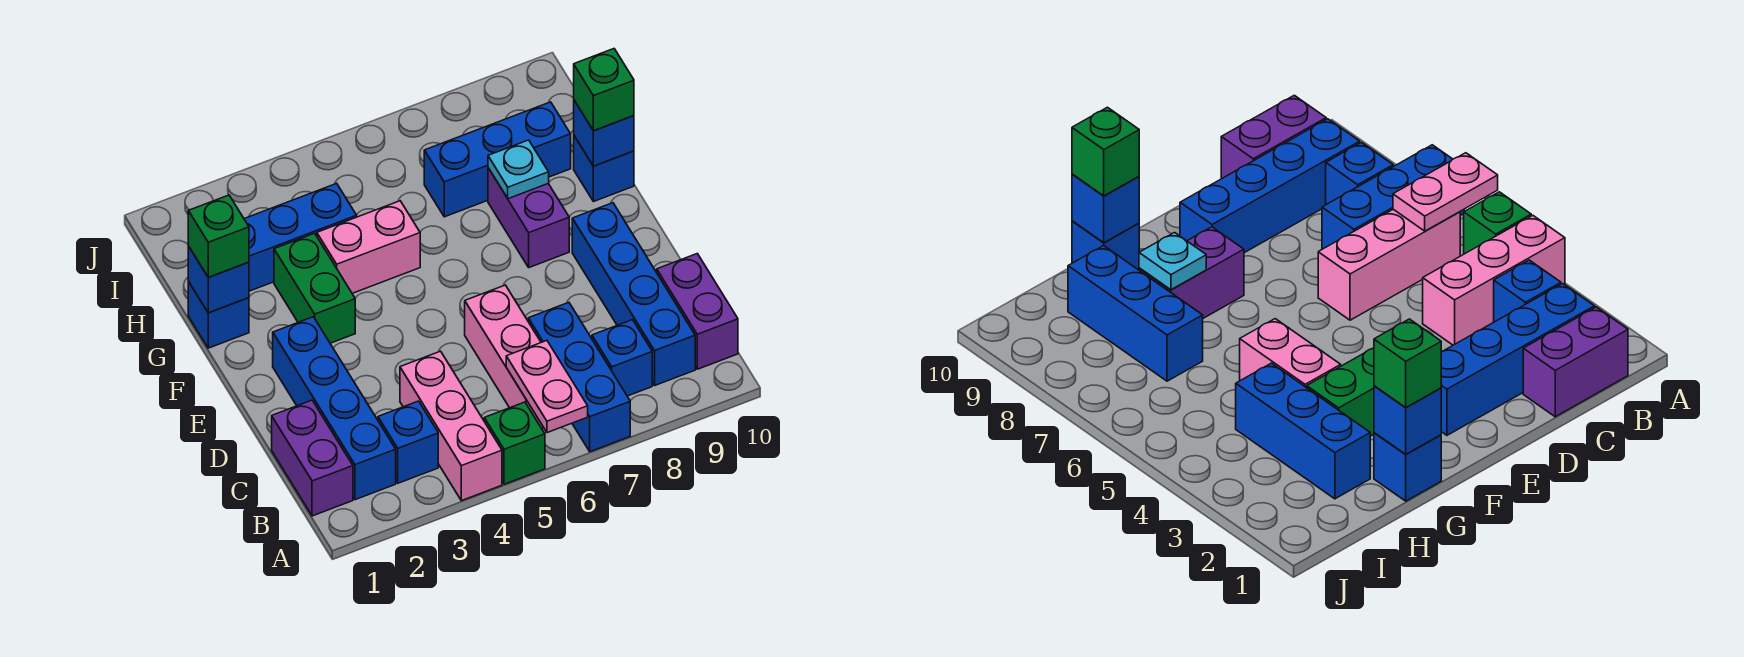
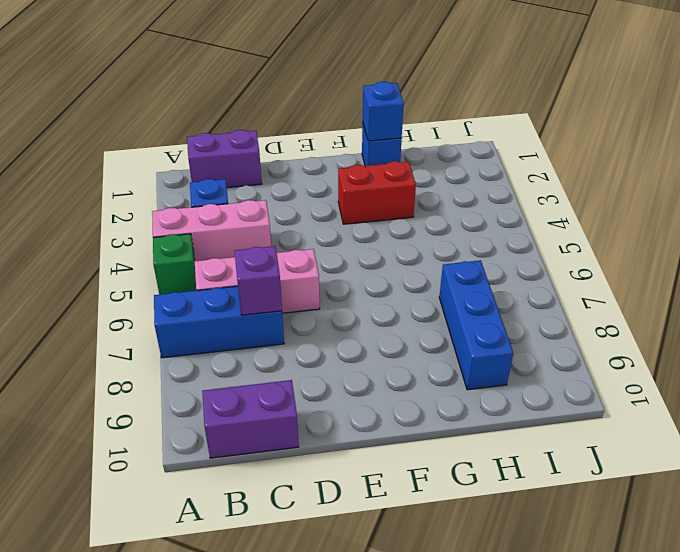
purple brick C7 level 2 -> none
red brick F3:G3 level 1 -> green brick F3:G3 level 1
none -> blue brick B2:E2 level 1
none -> blue brick B8 level 1
none -> blue brick B9:E9 level 1

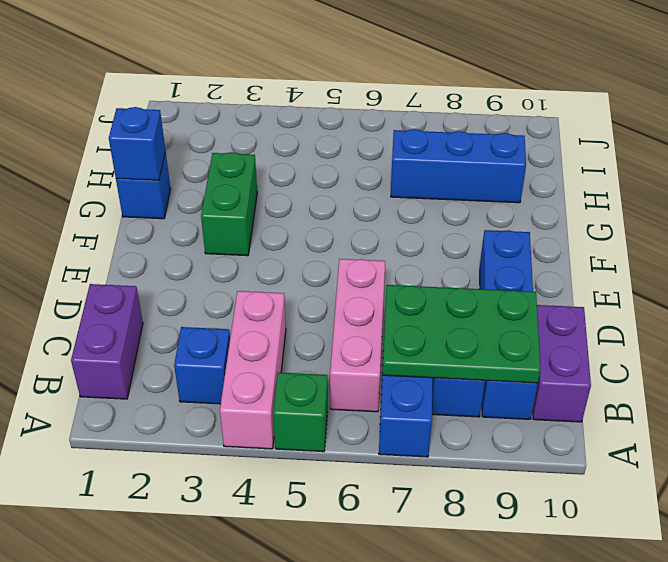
green plate B7:C9 level 2 -> none
none -> blue brick B2:E2 level 1
none -> purple brick F8:G8 level 1
none -> pink brick G4:G5 level 1

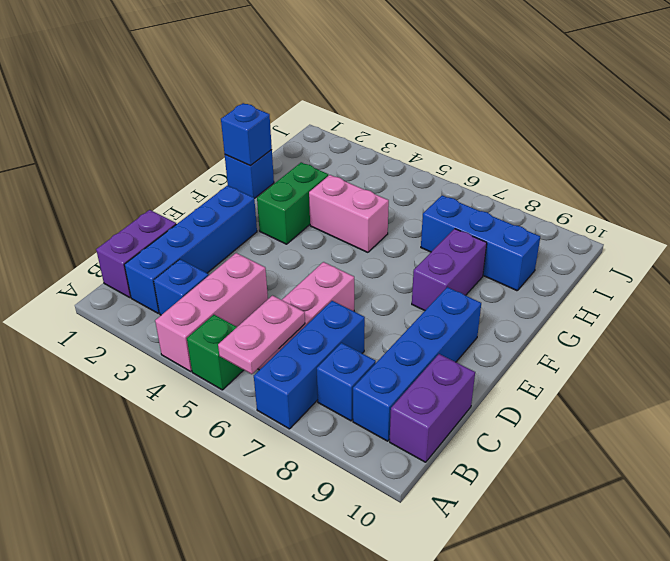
none -> blue brick G10 level 1
none -> blue brick H2:H4 level 1
none -> cyan plate G8 level 2

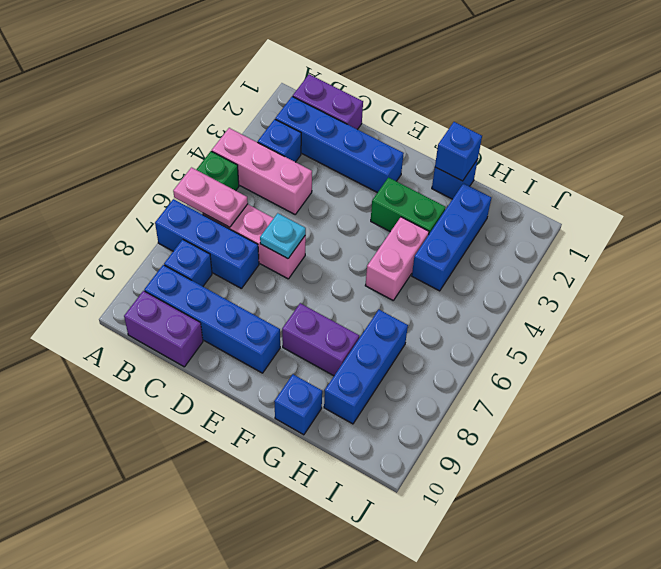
cyan plate D6 level 2 -> cyan plate G8 level 2
none -> blue brick G10 level 2
none -> green brick G1 level 3
none -> green brick G10 level 3

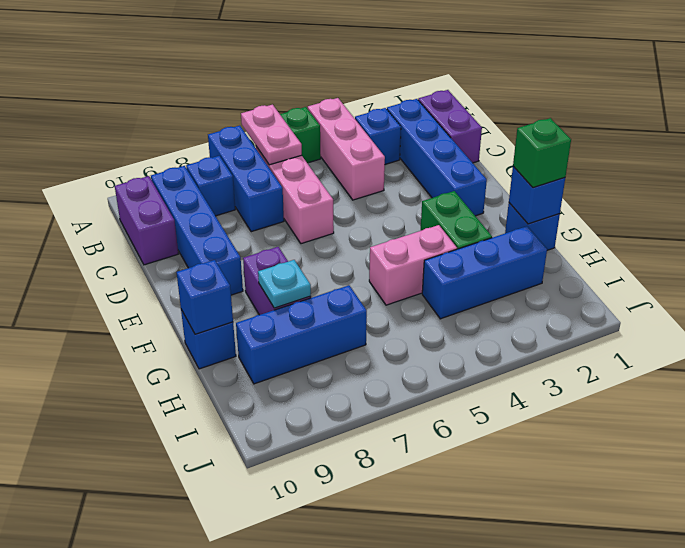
none -> green brick G10 level 3

